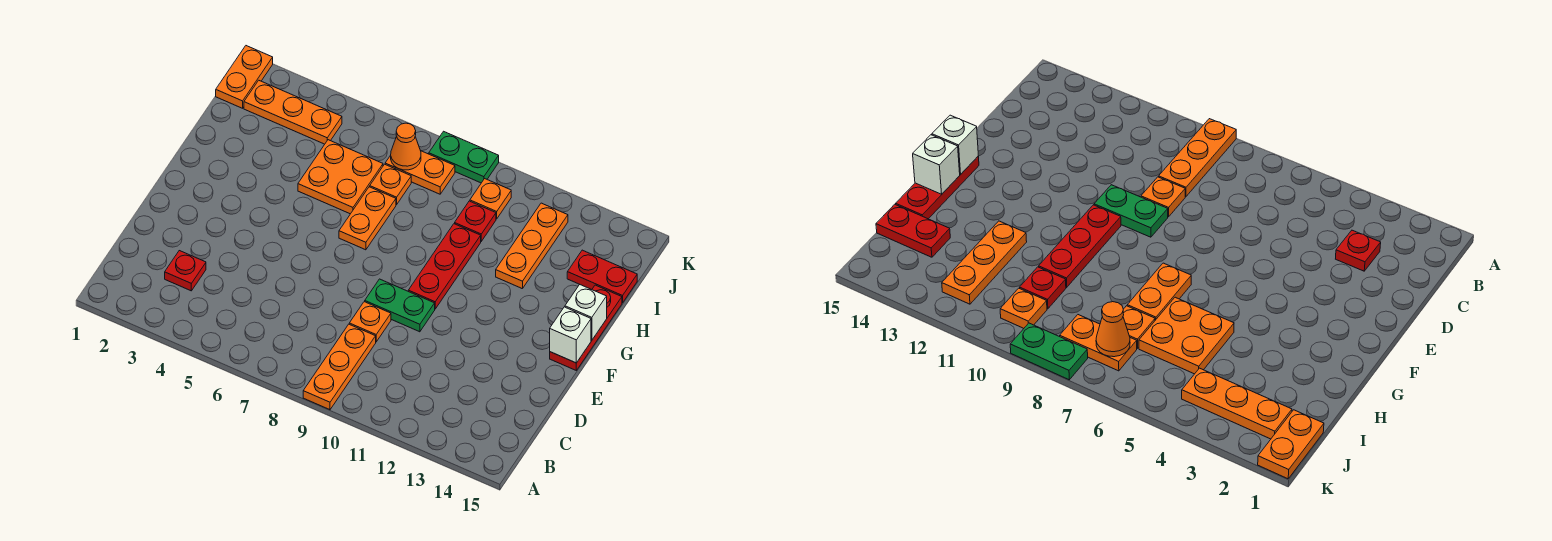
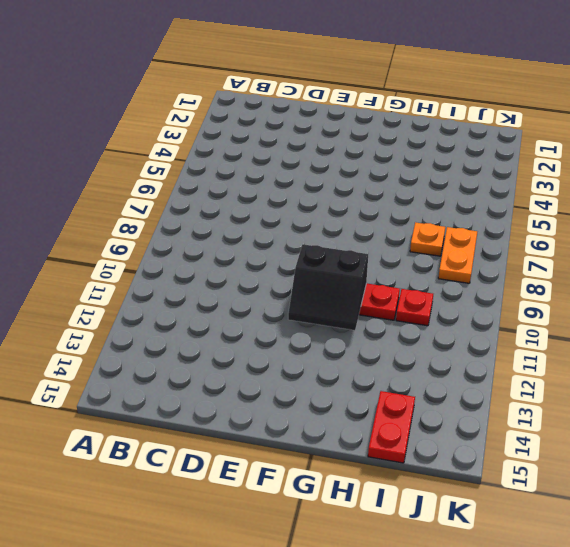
black slope F10:G11 level 2 top 10 -> none
none -> orange plate A9:C9 level 1
none -> red plate C3 level 1
none -> orange plate D9 level 1

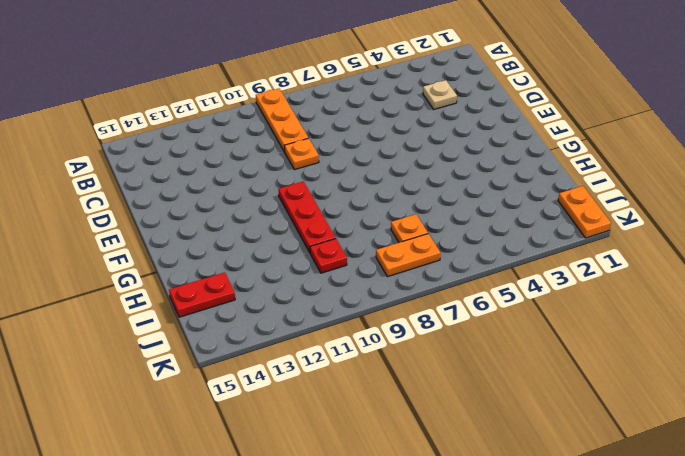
tan plate C3 level 1 -> red plate C3 level 1
none -> green plate E9:E10 level 1
none -> red plate F15:H15 level 1
none -> orange plate G7:H7 level 1

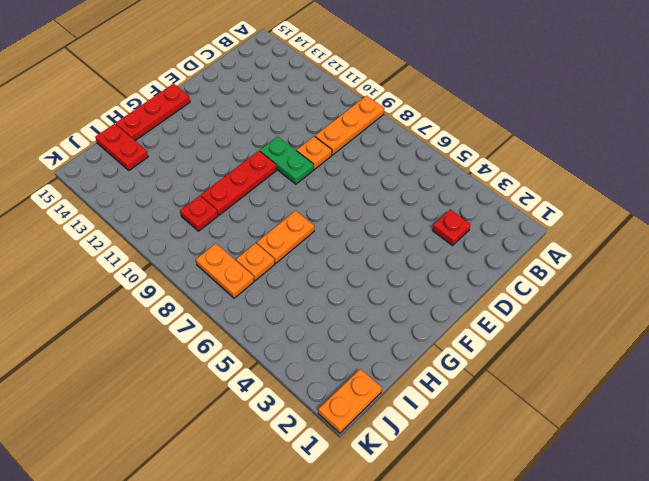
none -> orange plate H5:I6 level 1
none -> orange plate H12:J12 level 1
none -> orange plate J2:J4 level 1

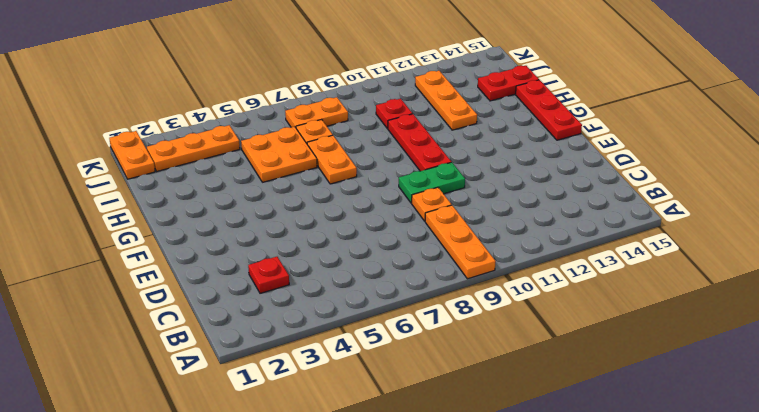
none -> orange plate J10 level 1
none -> green plate K8:K9 level 1
none -> white brick F15 level 2

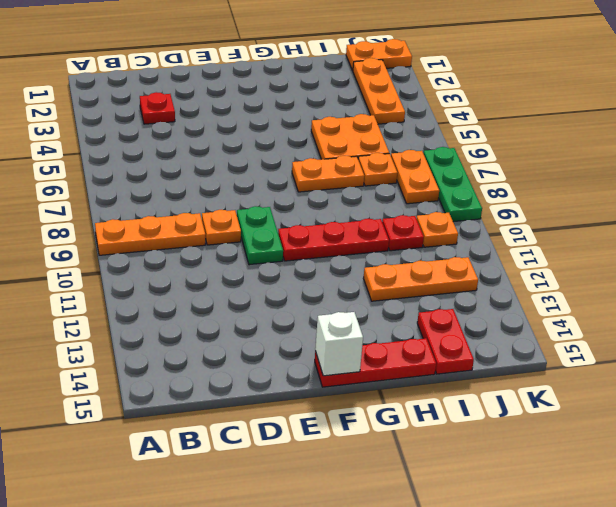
green plate K7:K9 level 1 -> green plate K8:K9 level 1
none -> white brick G15 level 2
none -> orange cone J7 level 2

